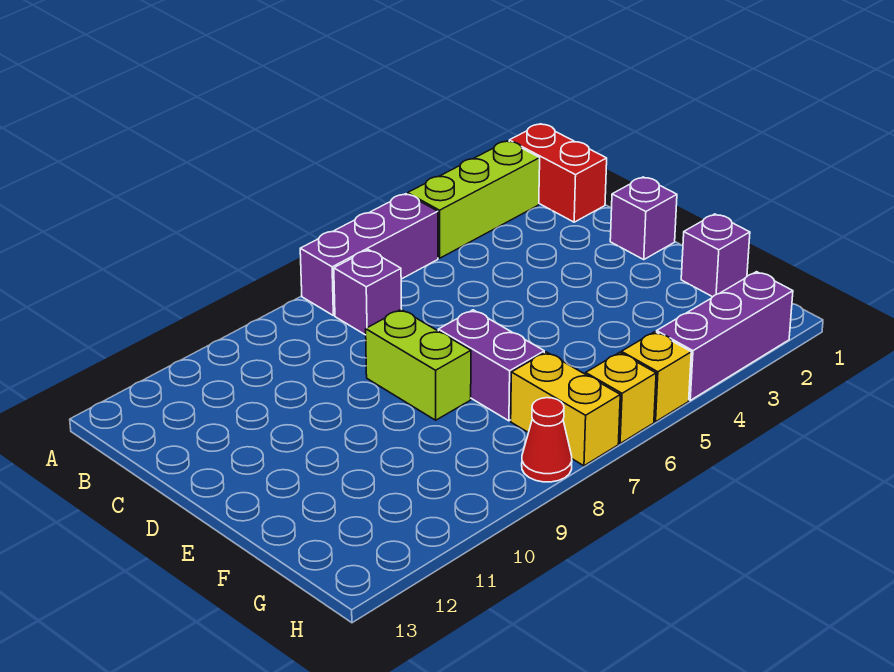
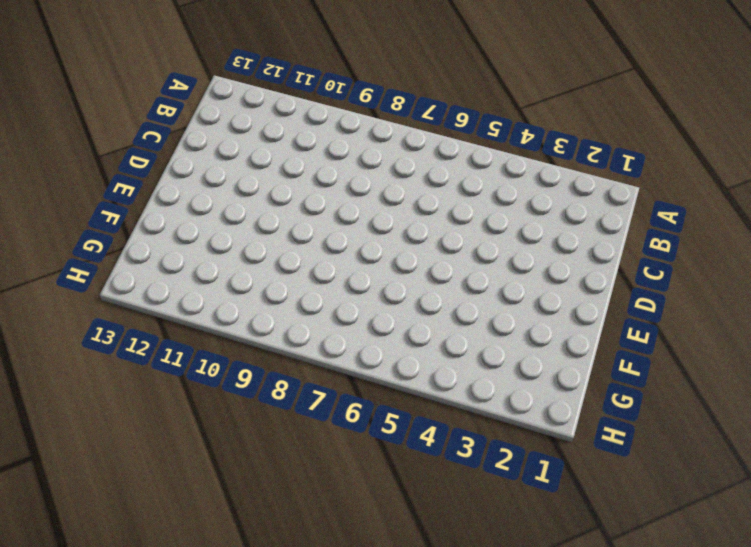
none -> red brick A1:B1 level 1
none -> lime brick A2:A4 level 1
none -> purple brick A5:A7 level 1

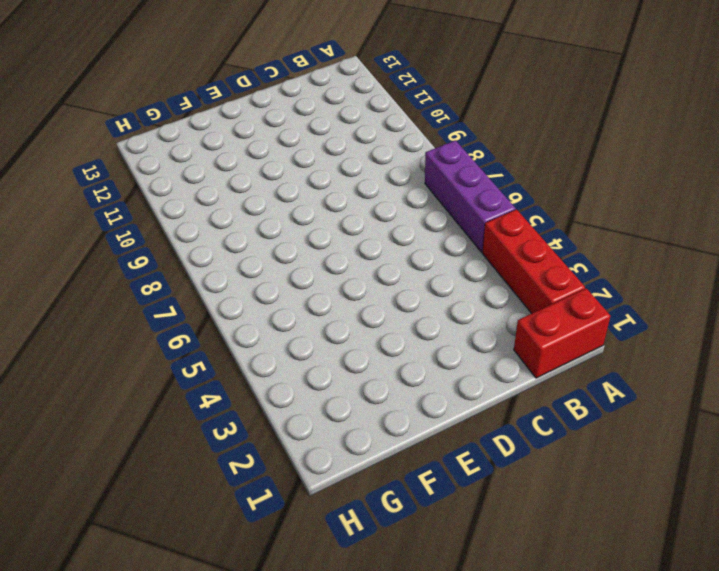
red brick A2:A4 level 1 -> lime brick A2:A4 level 1
none -> purple brick B7 level 1
none -> purple brick D1 level 1
none -> lime brick D8:E8 level 1

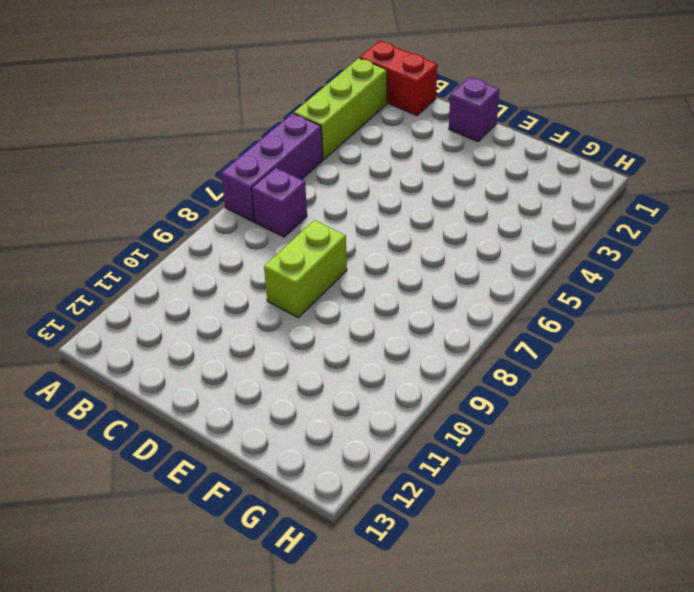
lime brick D8:D9 level 1 -> lime brick D8:E8 level 1
none -> purple brick E7:F7 level 1
none -> purple brick F1 level 1
none -> yellow brick G7:H7 level 1

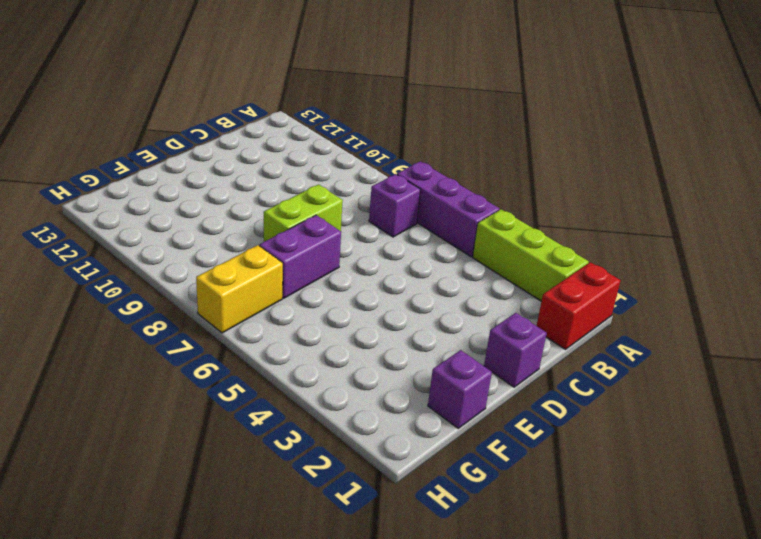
none -> purple brick H2:H4 level 1
none -> yellow brick H5 level 1
none -> yellow brick H6 level 1

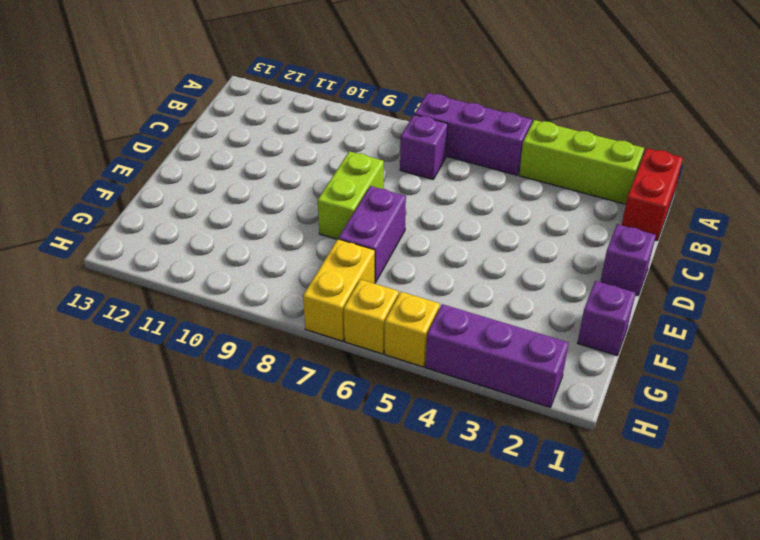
none -> red cone H8 level 1

